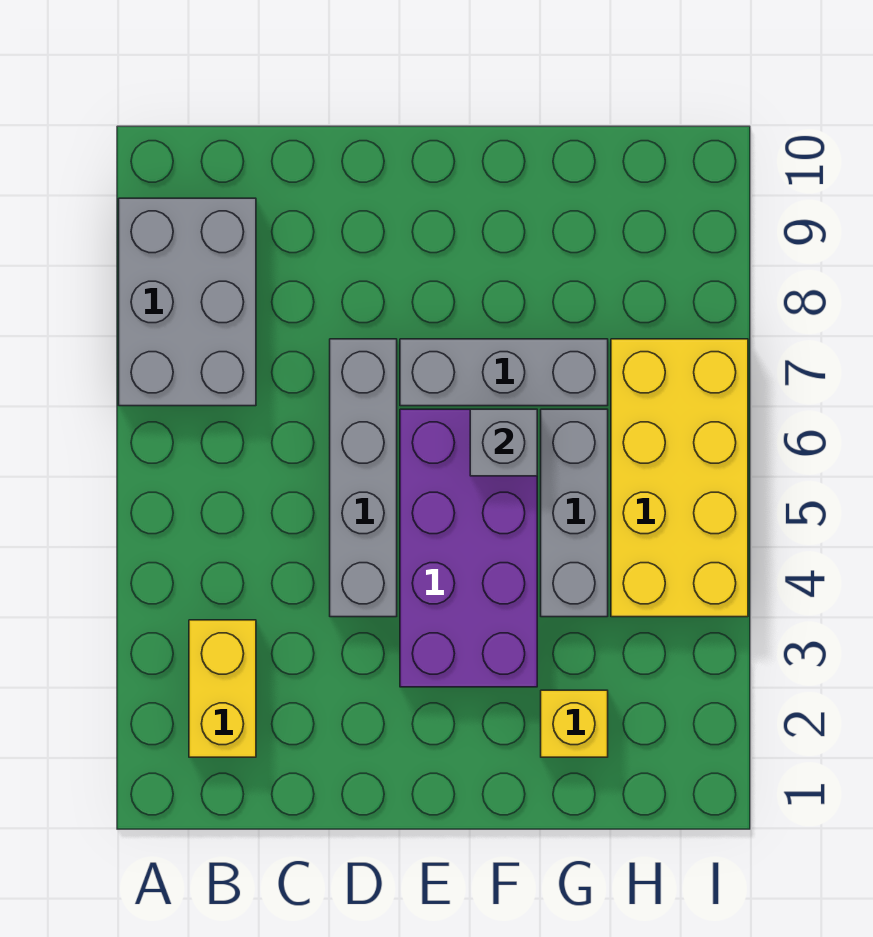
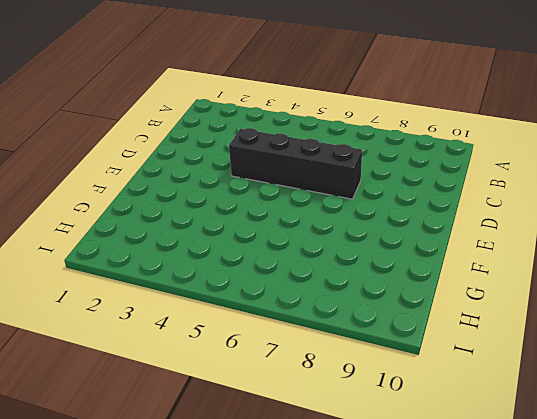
black brick D4:D7 level 1 -> grey brick D4:D7 level 1
none -> grey brick A7:B9 level 1
none -> yellow brick B2:B3 level 1

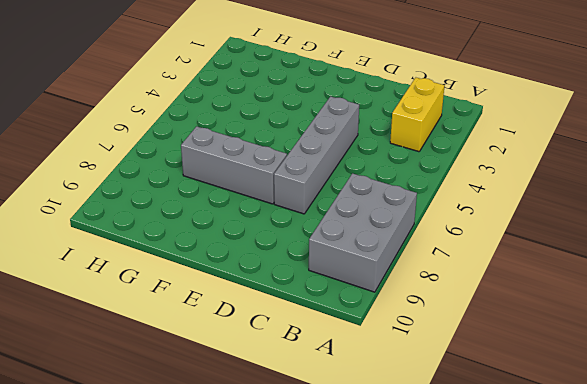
none -> purple brick E3:F6 level 1
none -> yellow brick G2 level 1

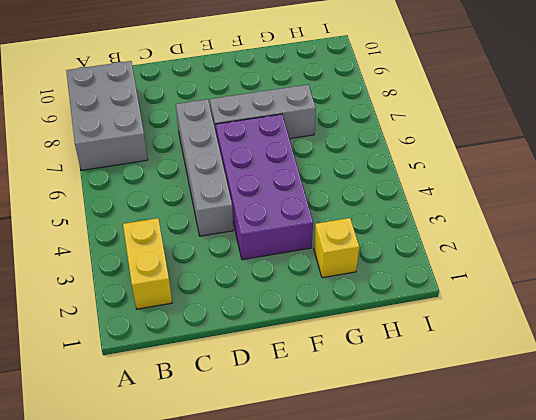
none -> grey brick G4:G6 level 1
none -> yellow brick H4:I7 level 1

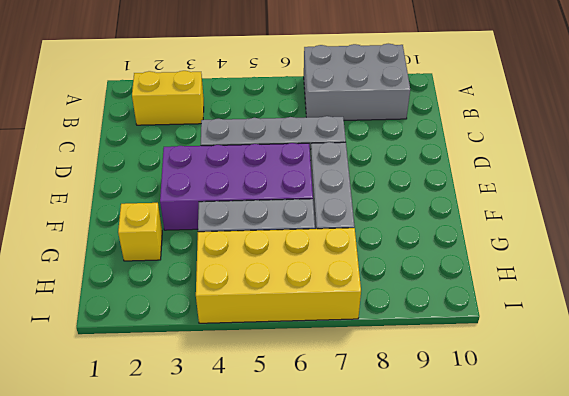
none -> grey brick F6 level 2

